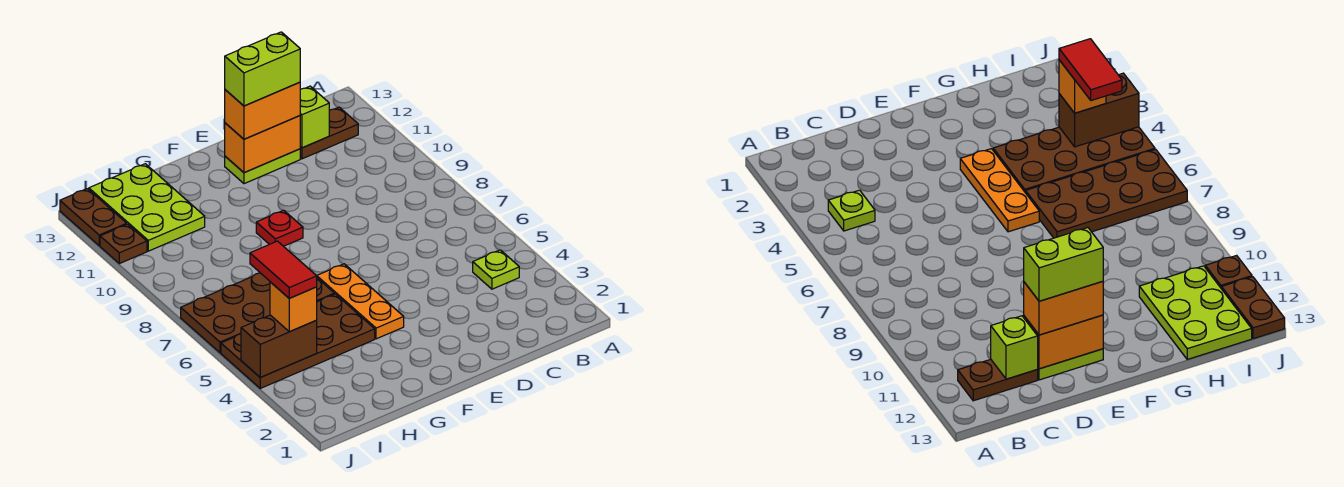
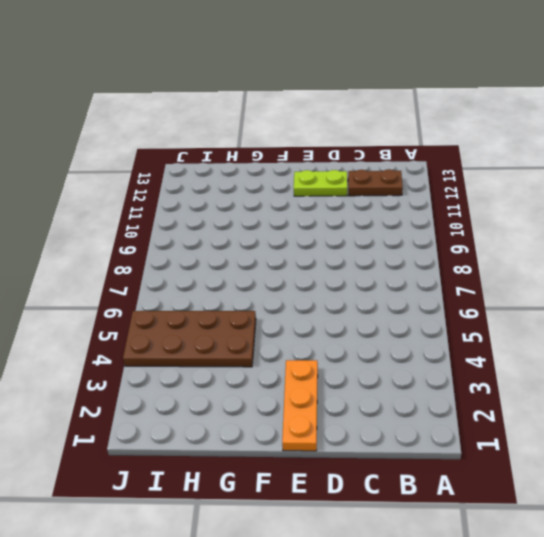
orange plate E1:E3 level 1 -> orange plate F4:F6 level 1
none -> lime plate B4 level 1
none -> red plate F9 level 1
none -> brown plate G6:J7 level 1

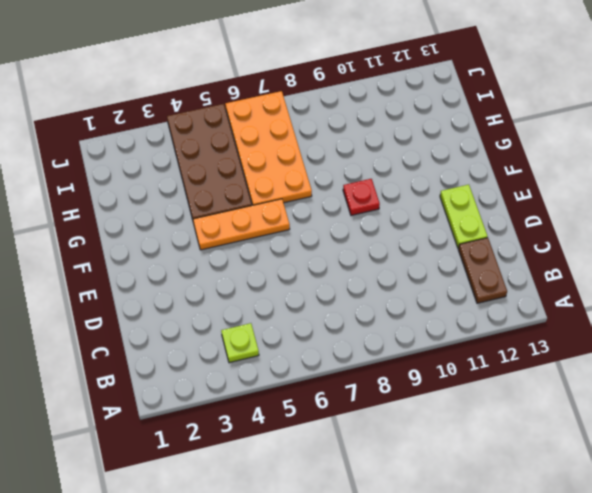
orange plate G6:J7 level 1 -> brown plate G6:J7 level 1
none -> lime plate H11:I13 level 1
none -> brown plate J11 level 1
none -> brown plate J12:J13 level 1

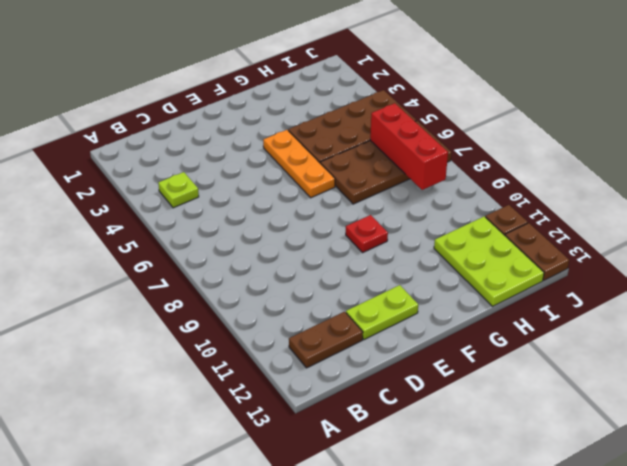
red brick I6:I8 level 2 -> none
none -> lime brick C12 level 2
none -> orange brick D12:E12 level 2
none -> brown brick I4:J4 level 2

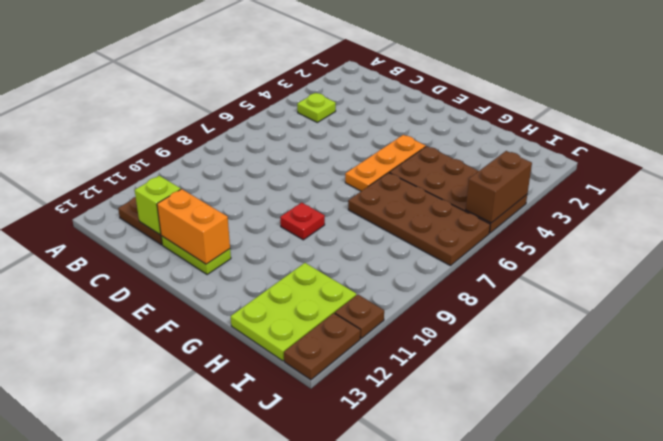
brown brick J4:J5 level 2 -> brown brick I4:J4 level 2
none -> orange brick D12:E12 level 3
none -> orange brick I4 level 3
none -> lime brick D12:E12 level 4

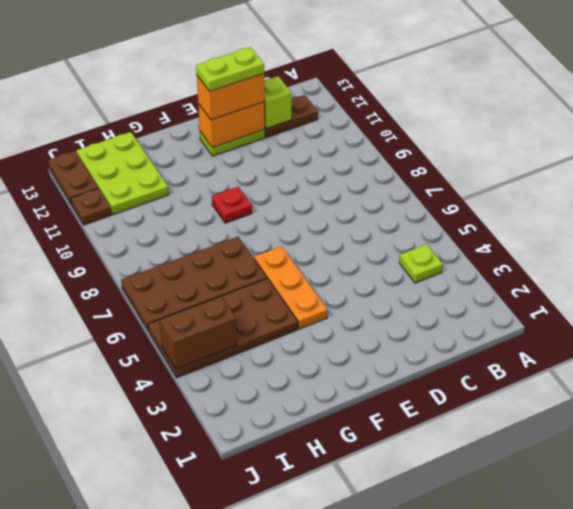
lime plate D12:E12 level 4 -> lime brick D12:E12 level 4
none -> orange brick I4 level 3
none -> red tile I4:I5 level 4

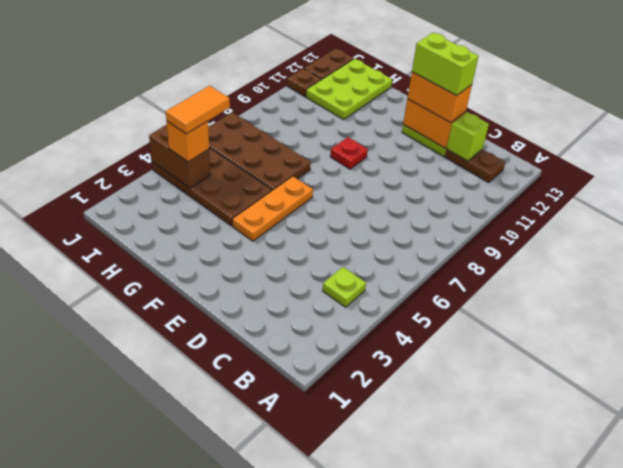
orange tile I4:I5 level 4 -> red tile I4:I5 level 4

